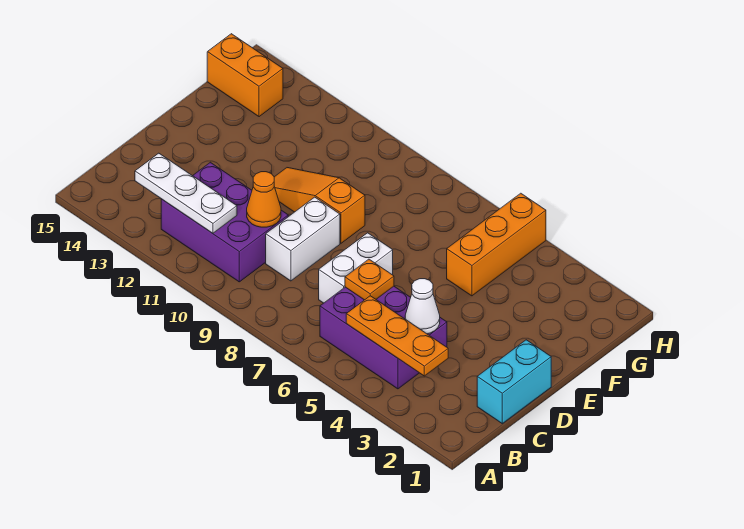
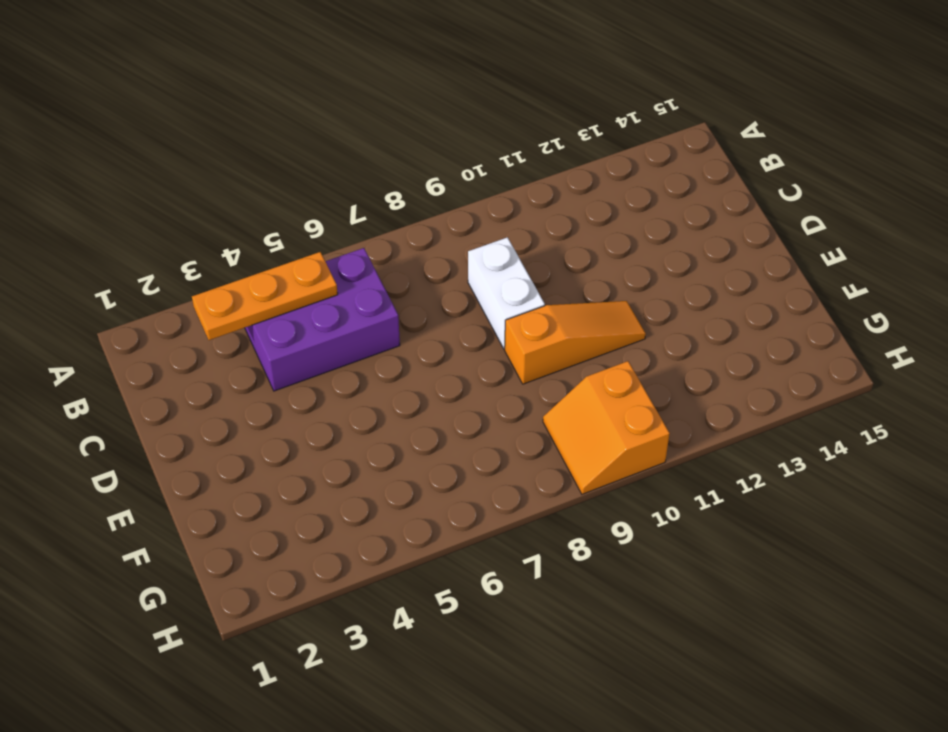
orange slope G9:H10 level 1 top 10 -> none
none -> purple brick B10:C12 level 1
none -> cyan brick C1:D1 level 1
none -> white brick C7:D7 level 1

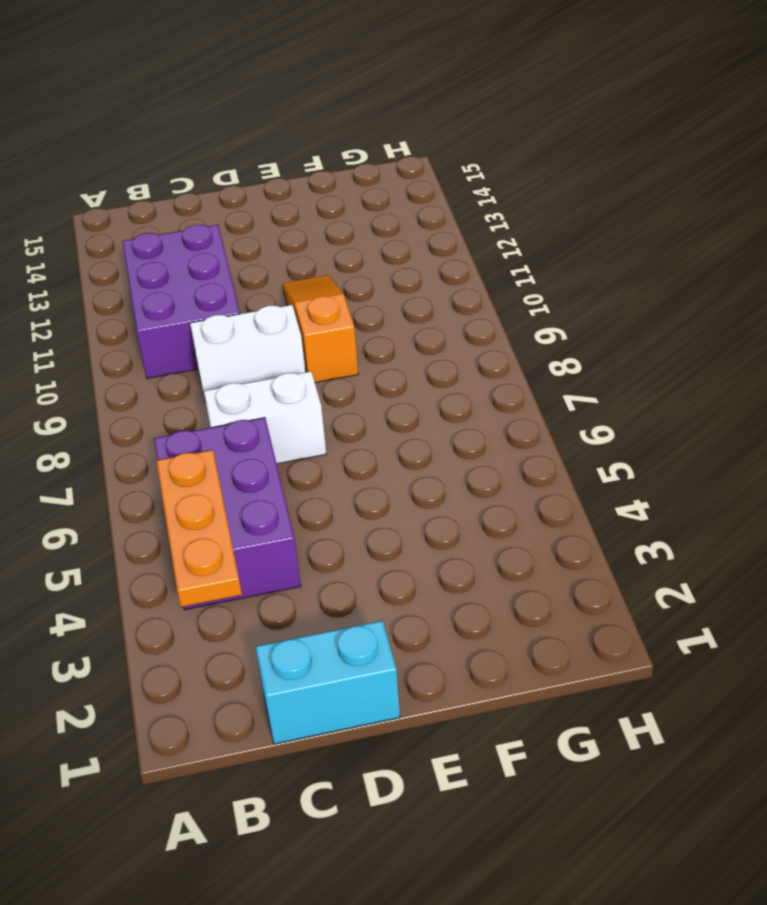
none -> orange brick F5:H5 level 1
none -> orange brick G14:G15 level 1
none -> white plate B11:B13 level 2

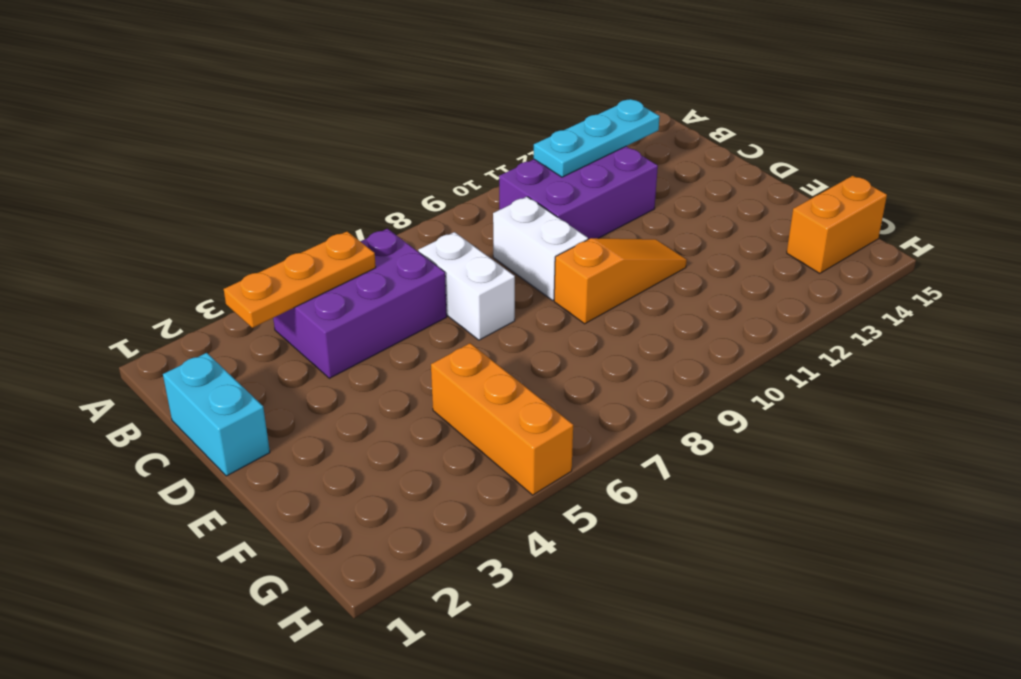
cyan plate B11:B13 level 2 -> white plate B11:B13 level 2
none -> white cone C4 level 2
none -> orange plate C6 level 2
none -> orange cone C10 level 2

